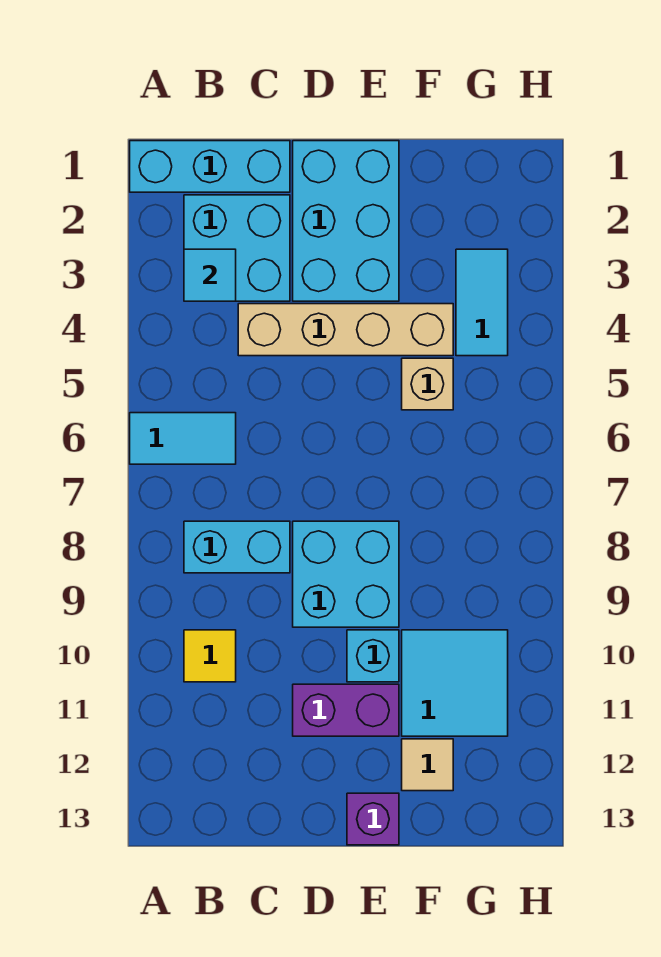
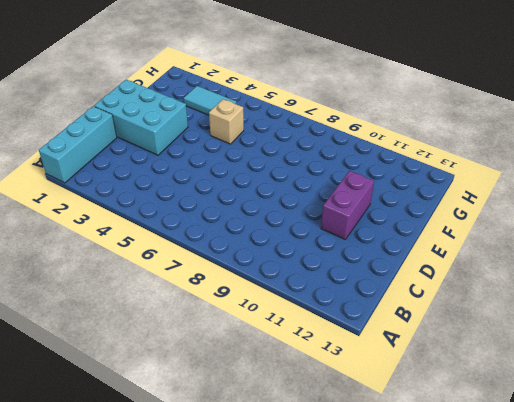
none -> cyan tile A6:B6 level 1
none -> cyan brick B2:C3 level 1
none -> cyan brick B8:C8 level 1

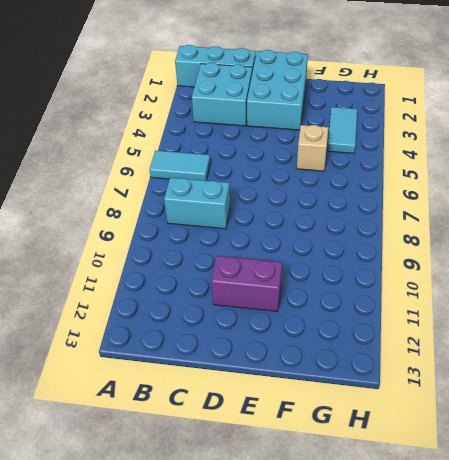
none -> yellow tile B10 level 1
none -> tan brick C4:F4 level 1
none -> cyan brick D8:E9 level 1

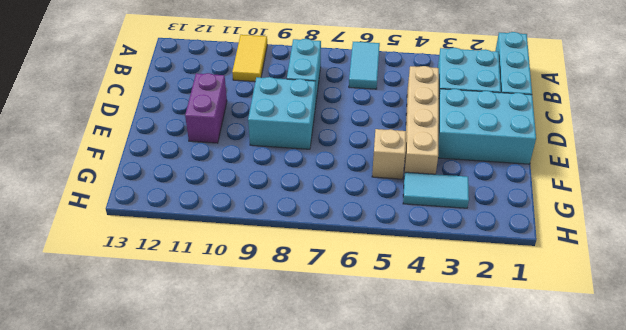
yellow tile A10:B10 level 1 -> yellow tile B10 level 1
none -> cyan brick E10 level 1
none -> purple brick E13 level 1
none -> cyan tile F10:G11 level 1

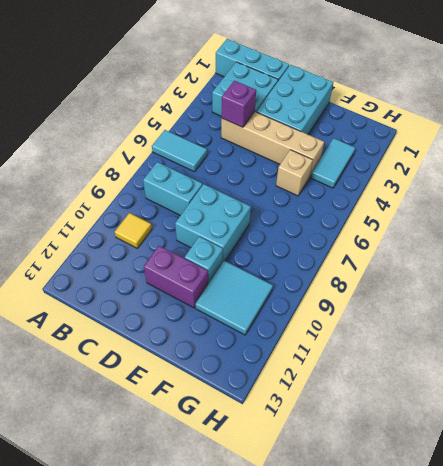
purple brick C4 level 2 -> purple brick E13 level 1
none -> tan tile F12 level 1
none -> cyan tile B3 level 2

